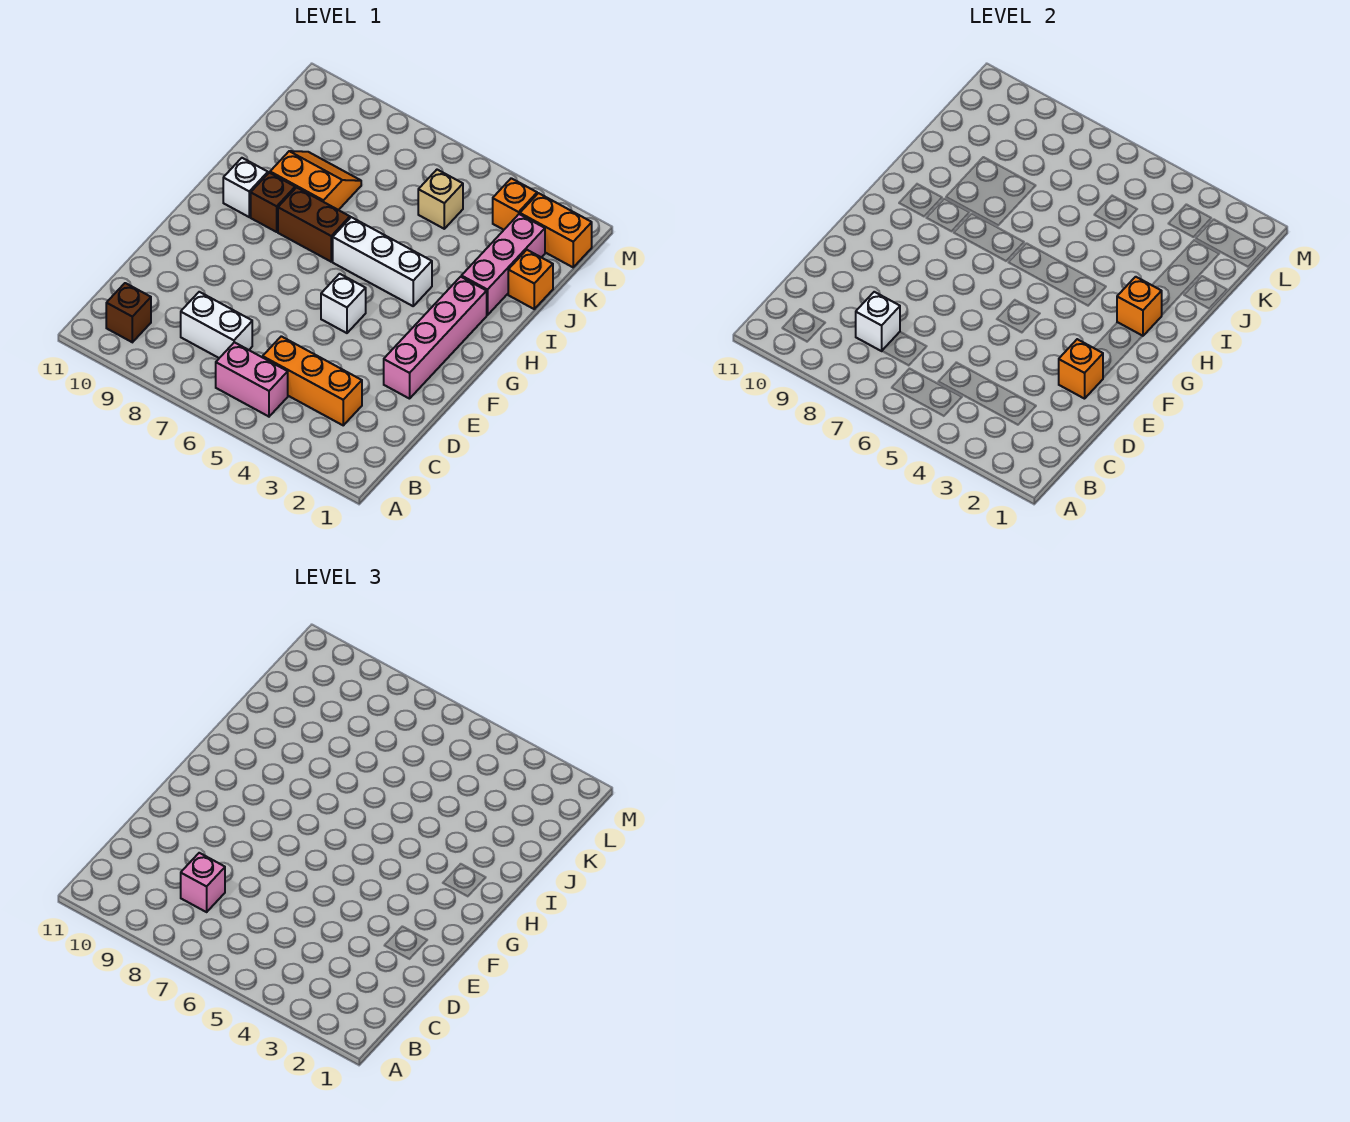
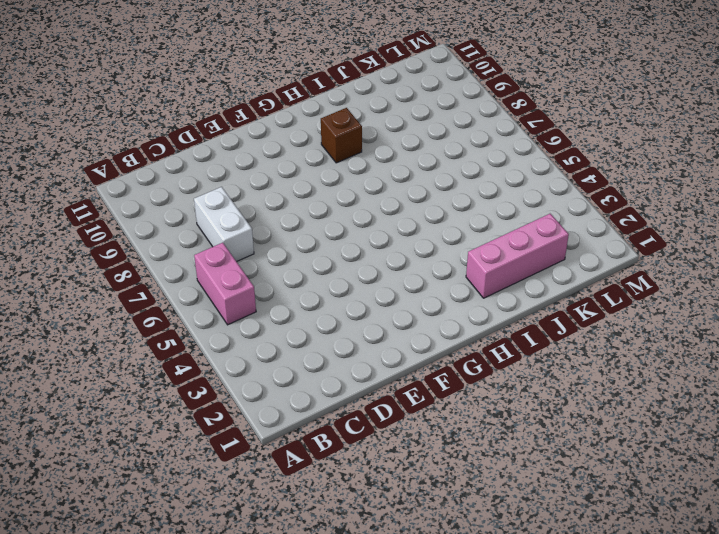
none -> brown brick B10 level 1
none -> orange brick C3:C5 level 1
none -> pink brick E2:H2 level 1

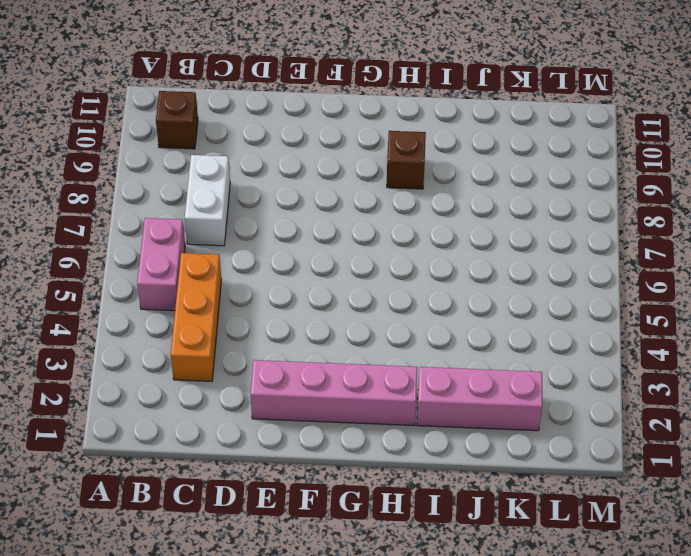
none -> white brick F5 level 1
none -> white brick H4:H6 level 1
none -> brown brick H7:H8 level 1

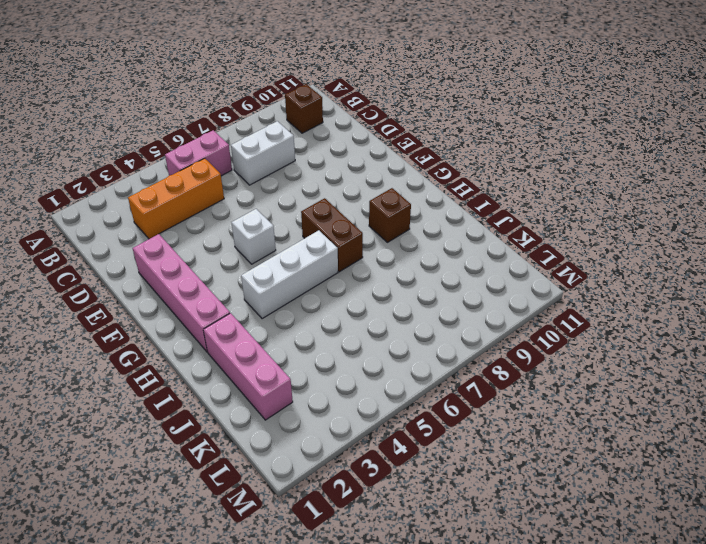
brown brick G7:H7 level 1 -> brown brick H7:H8 level 1
none -> white brick H10 level 1
none -> orange slope I8:J9 level 1 top I
none -> orange brick J1 level 1

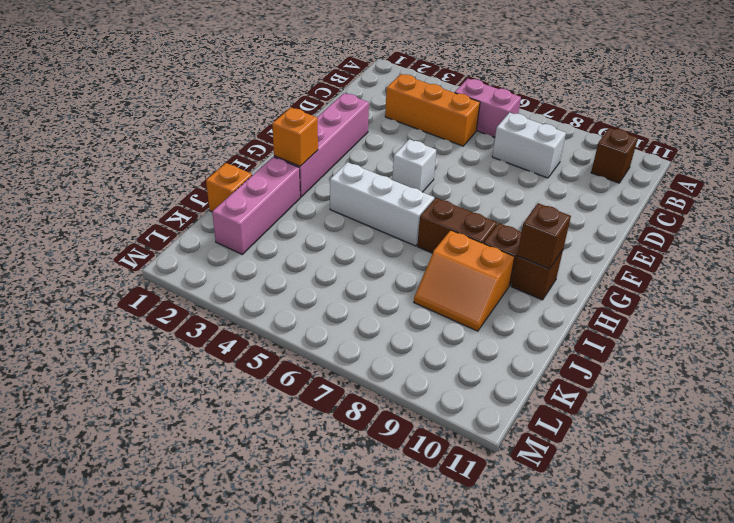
brown brick H10 level 1 -> white brick H10 level 1
brown brick H10 level 2 -> none
none -> tan brick K5 level 1
none -> orange brick L1:L2 level 1
none -> orange brick L3 level 1

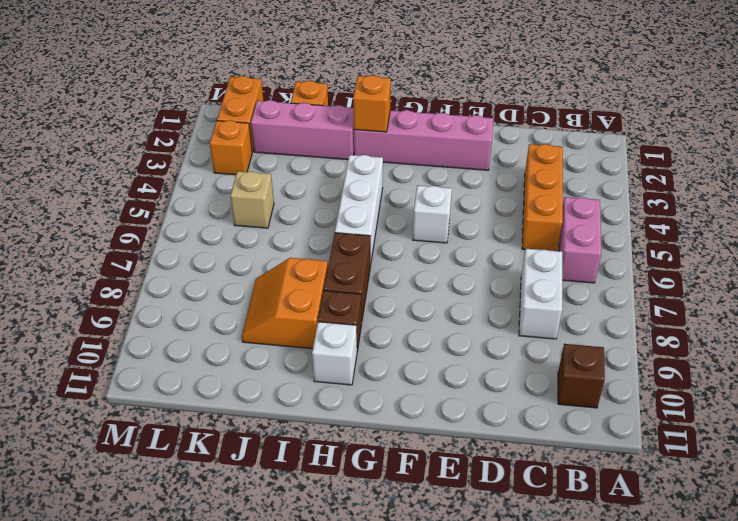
none -> white brick C8 level 2
none -> orange brick E2 level 2
none -> pink brick C8 level 3

